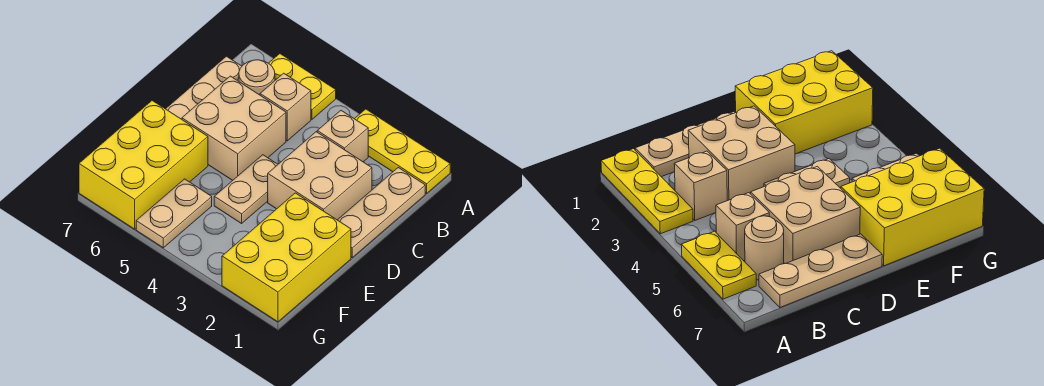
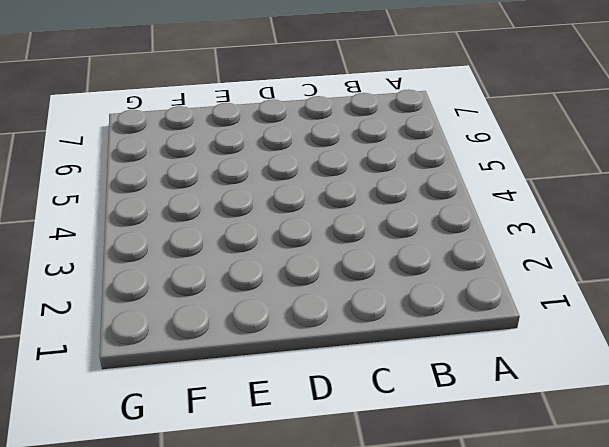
none -> yellow plate A1:A3 level 1
none -> yellow plate A5:A6 level 1
none -> tan plate B1:D1 level 1

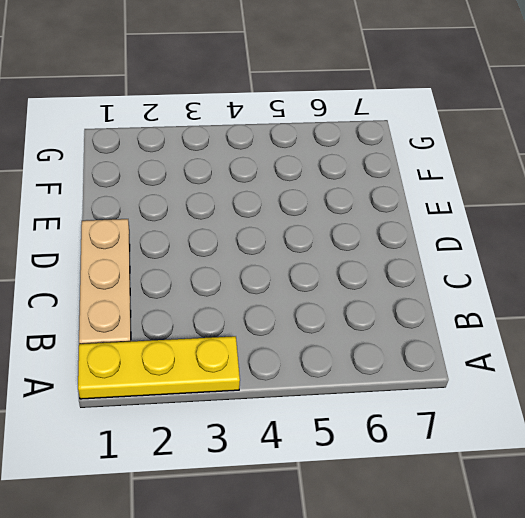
none -> yellow plate A5:A6 level 1
none -> tan brick B3 level 1
none -> tan brick B5 level 1

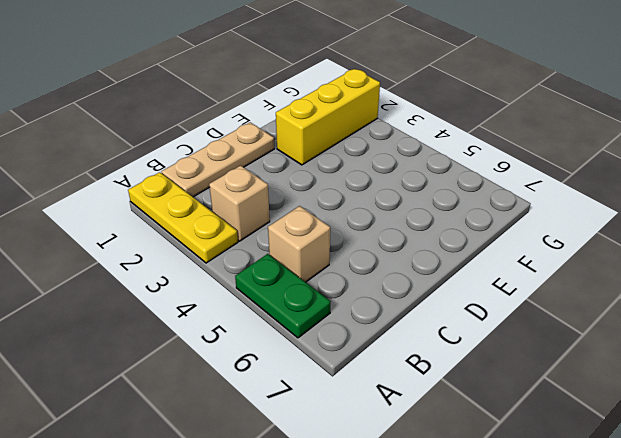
green plate A5:A6 level 1 -> yellow plate A5:A6 level 1
yellow brick E2:G2 level 1 -> yellow brick E1:G2 level 1
none -> tan round brick B6 level 1
none -> tan plate B7:D7 level 1
none -> tan brick C2:D3 level 1

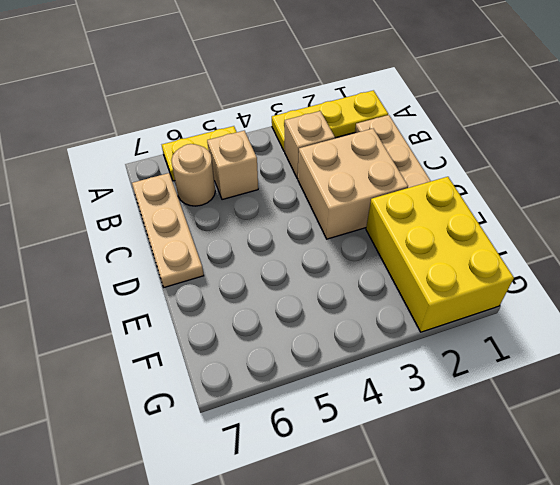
none -> tan brick C5:D6 level 1
none -> tan plate D4:E4 level 1
none -> yellow brick E6:G7 level 1

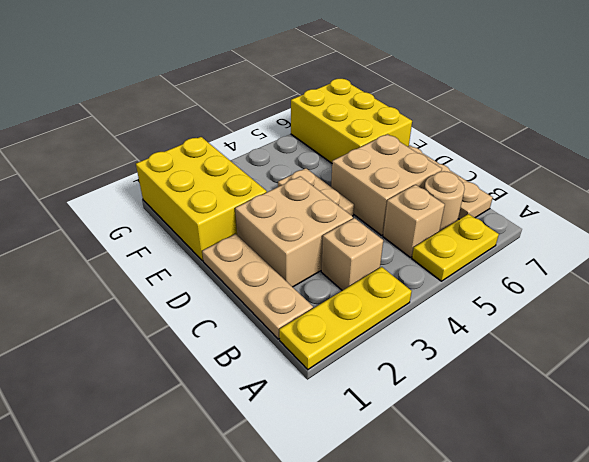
none -> tan plate F5:G5 level 1

